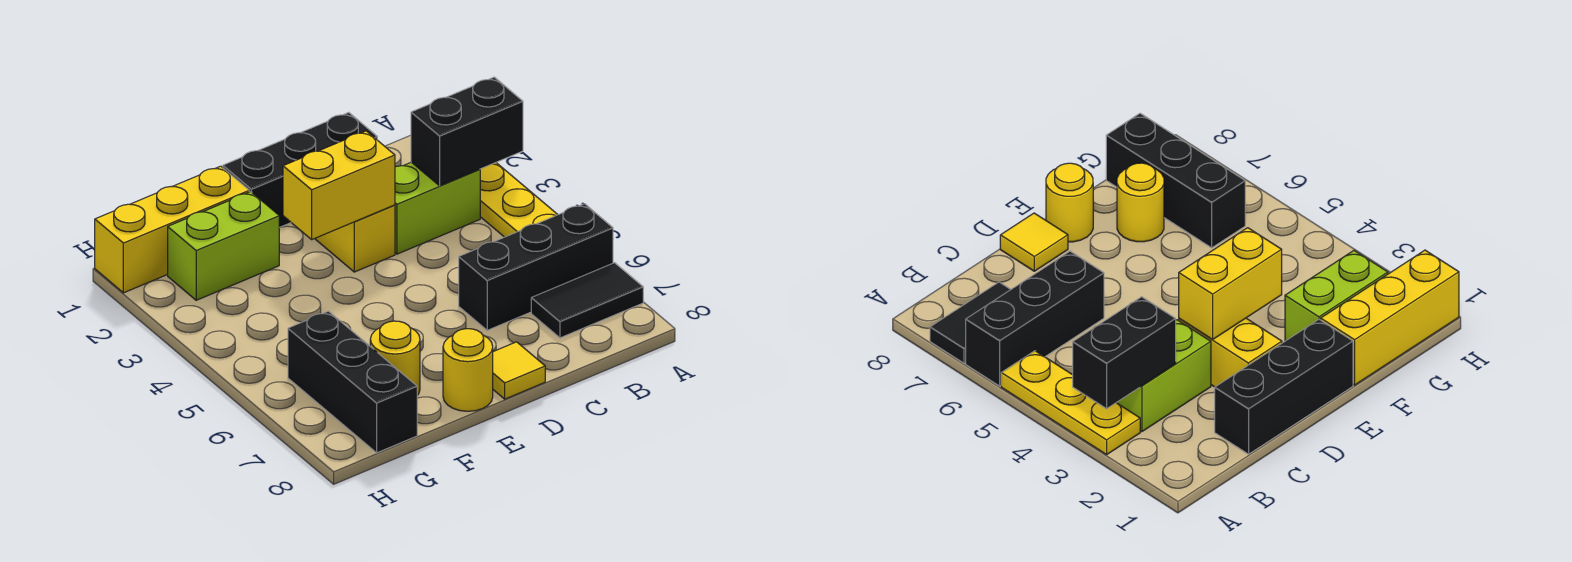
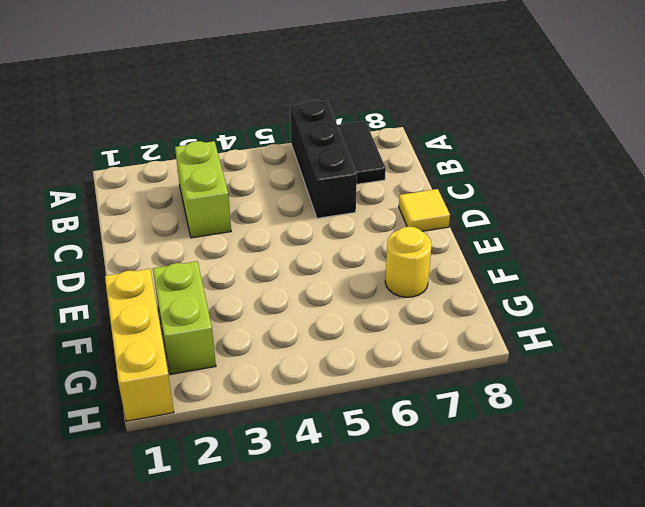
none -> yellow plate A3:A5 level 1
none -> black brick C1:E1 level 1
none -> yellow brick D2:D3 level 1

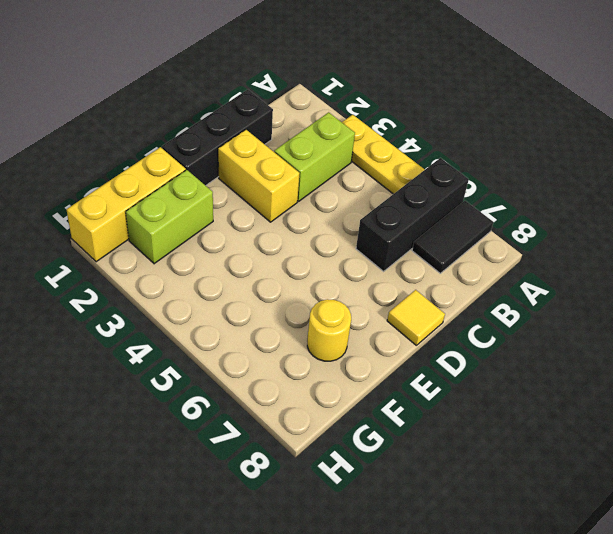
none -> yellow round brick E8 level 1
none -> black brick G6:G8 level 1
none -> black brick A3:B3 level 2

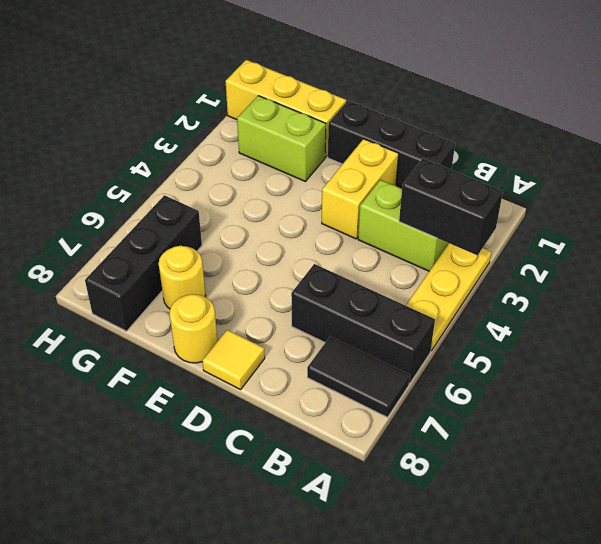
none -> yellow brick D3:E3 level 2

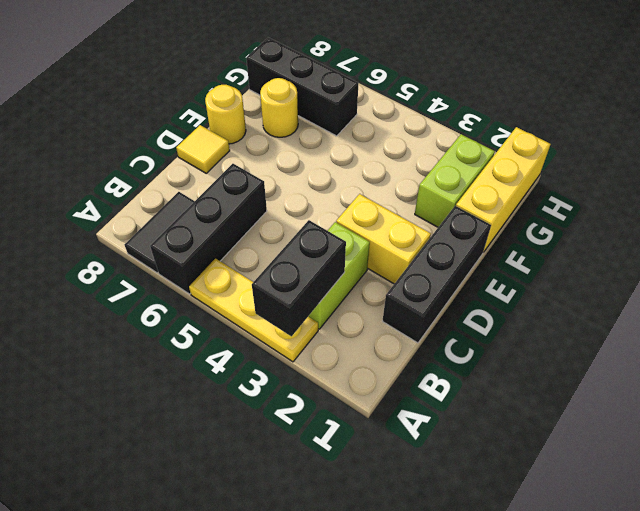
none -> yellow brick D3:E3 level 2

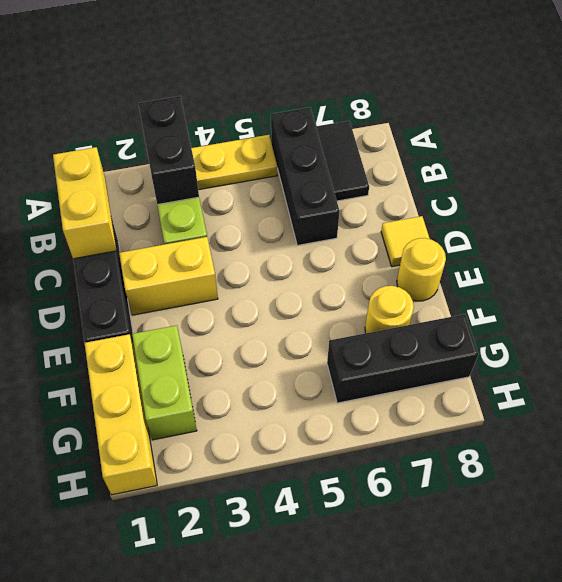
yellow brick B1:C1 level 2 -> yellow brick D3:E3 level 2

